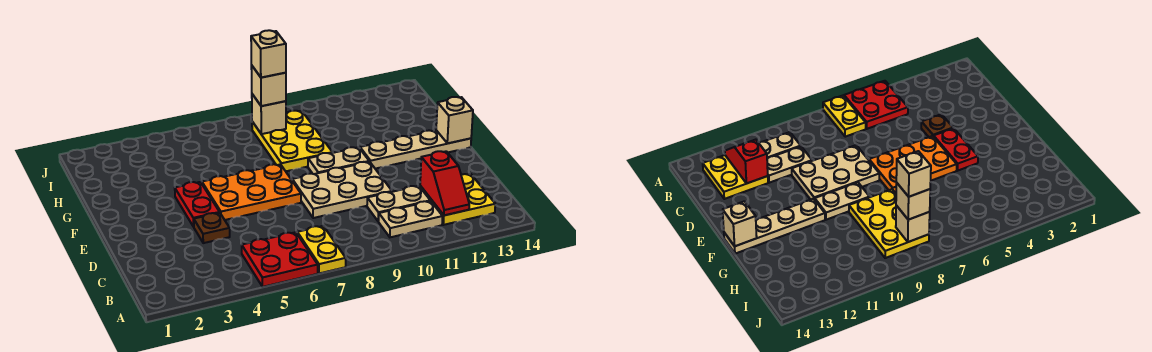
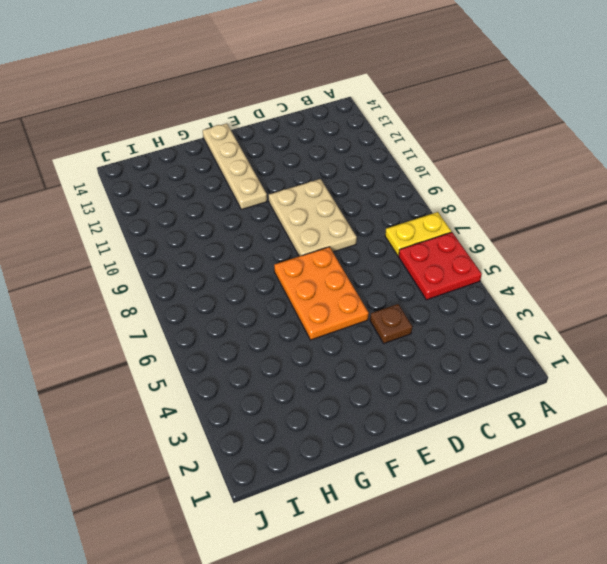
none -> tan plate B10:B11 level 1
none -> yellow plate B12:C13 level 1
none -> tan plate C10:C11 level 1

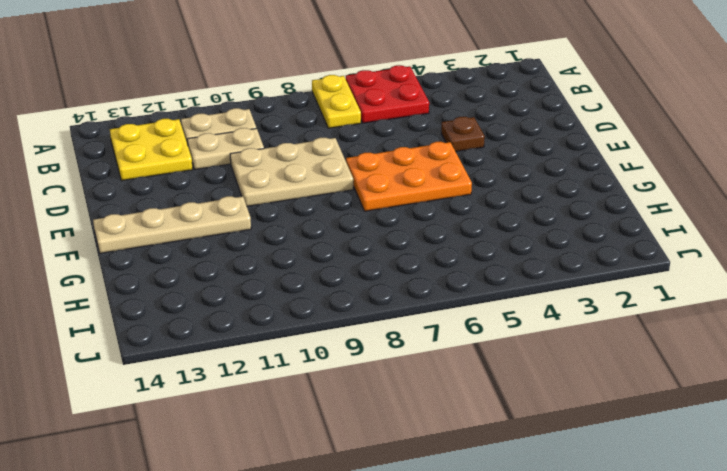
none -> red plate E4:F4 level 1
none -> tan plate F9:F10 level 1
none -> yellow plate G8:I9 level 1

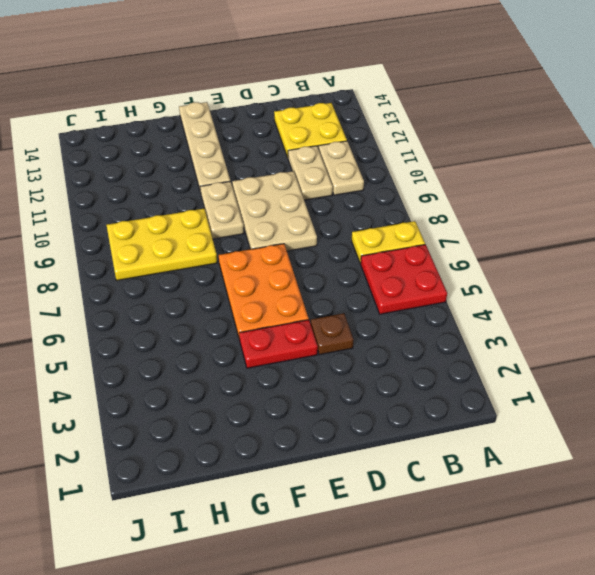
none -> red slope B12:C12 level 2 top C
none -> tan brick F14 level 2
none -> tan brick I8 level 2

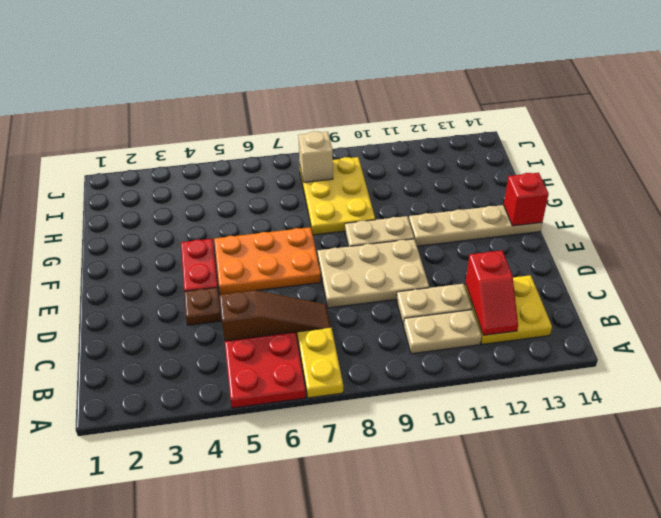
brown slope C5:C7 level 1 top 5 -> none
red brick F14 level 2 -> tan brick F14 level 2
none -> tan brick I8 level 3
none -> tan brick I8 level 4

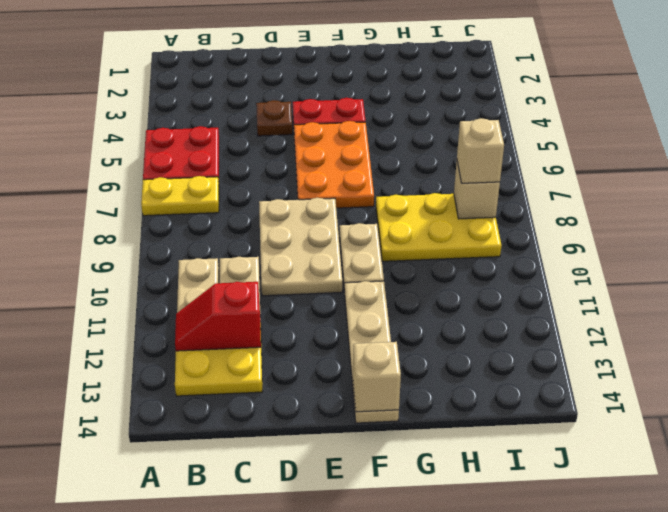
none -> tan brick I8 level 4

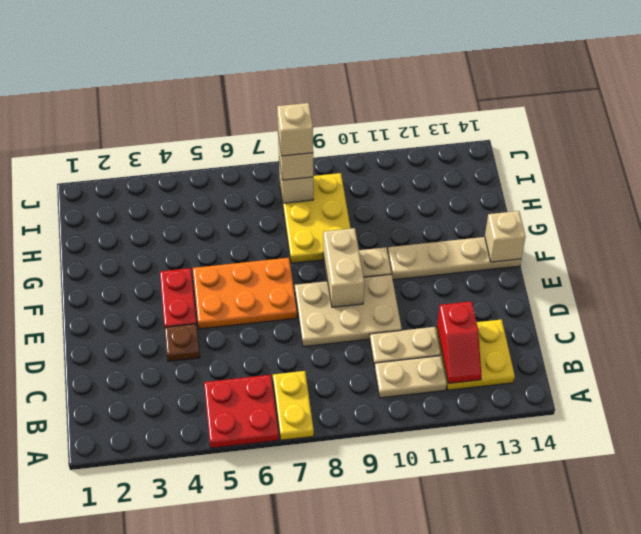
tan brick E9:F9 level 2 -> none

